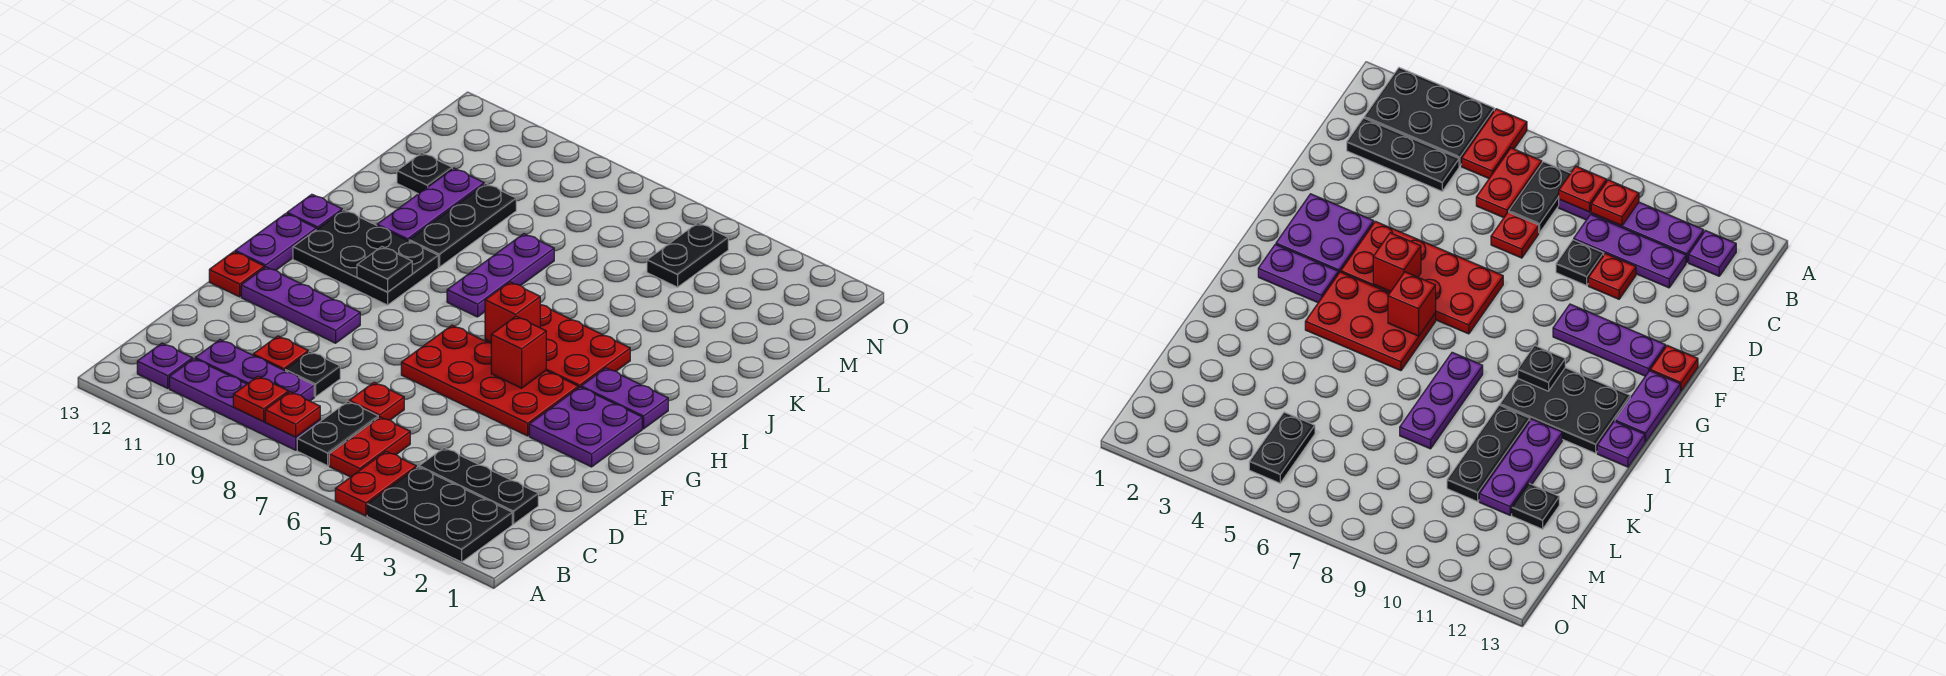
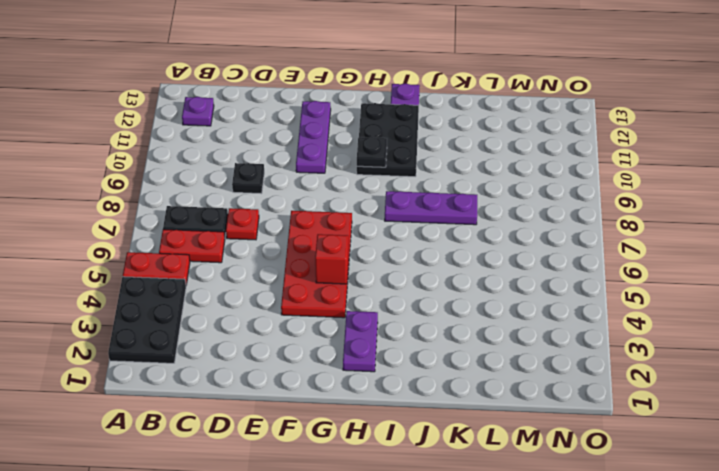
none -> purple plate B8:B11 level 1
none -> black plate C2:C4 level 1
none -> purple plate C9:C11 level 1
none -> red plate D10 level 1

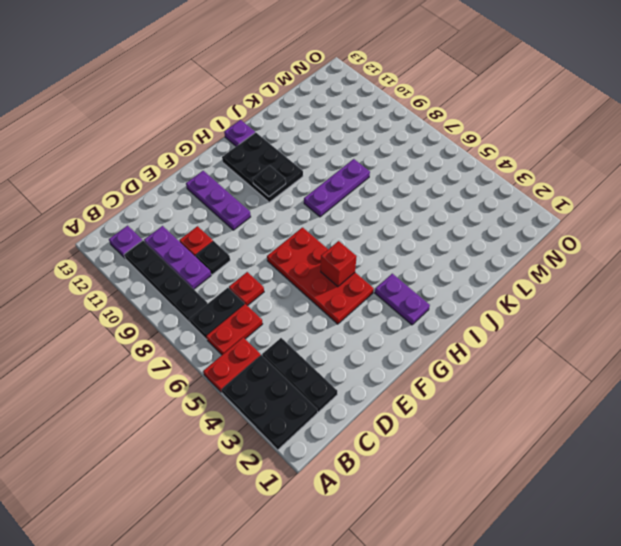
black plate B8:B11 level 1 -> purple plate B8:B11 level 1
none -> purple plate F2:G3 level 1
none -> red plate F13 level 1
none -> purple plate G13:H13 level 1
none -> red plate H4:I6 level 1

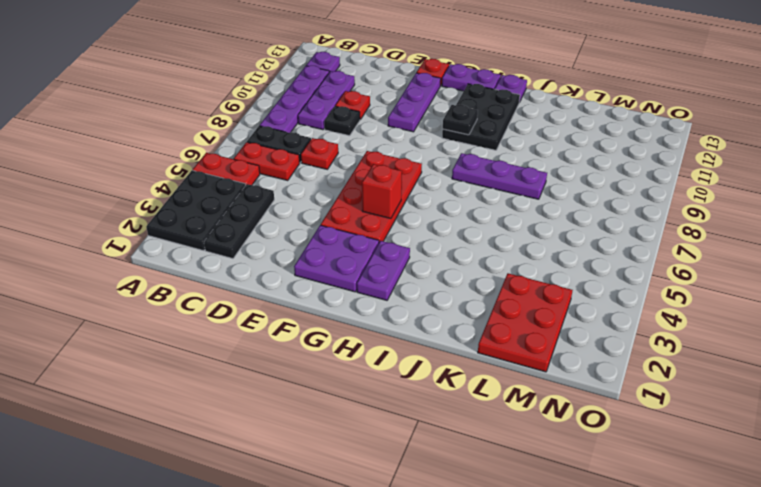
red plate L1:M3 level 1 -> red plate H4:I6 level 1
none -> black plate J10:L10 level 1
none -> purple plate J11:L11 level 1
none -> black plate L12 level 1
none -> black plate M5:N5 level 1

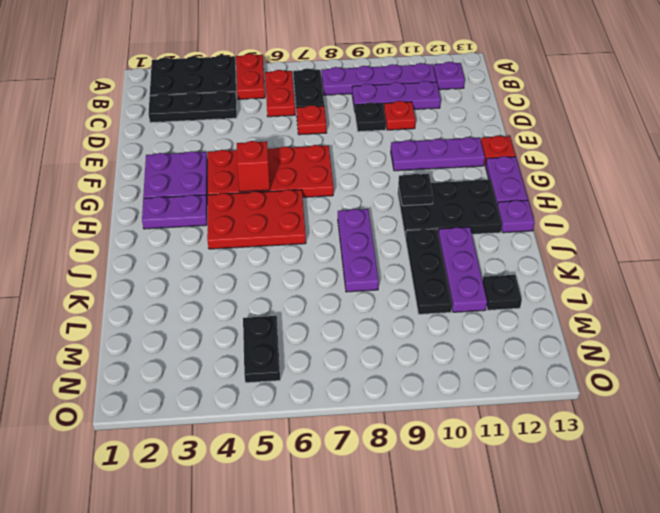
none -> red plate B8 level 2
none -> red plate B9 level 2
none -> red brick H6 level 2

